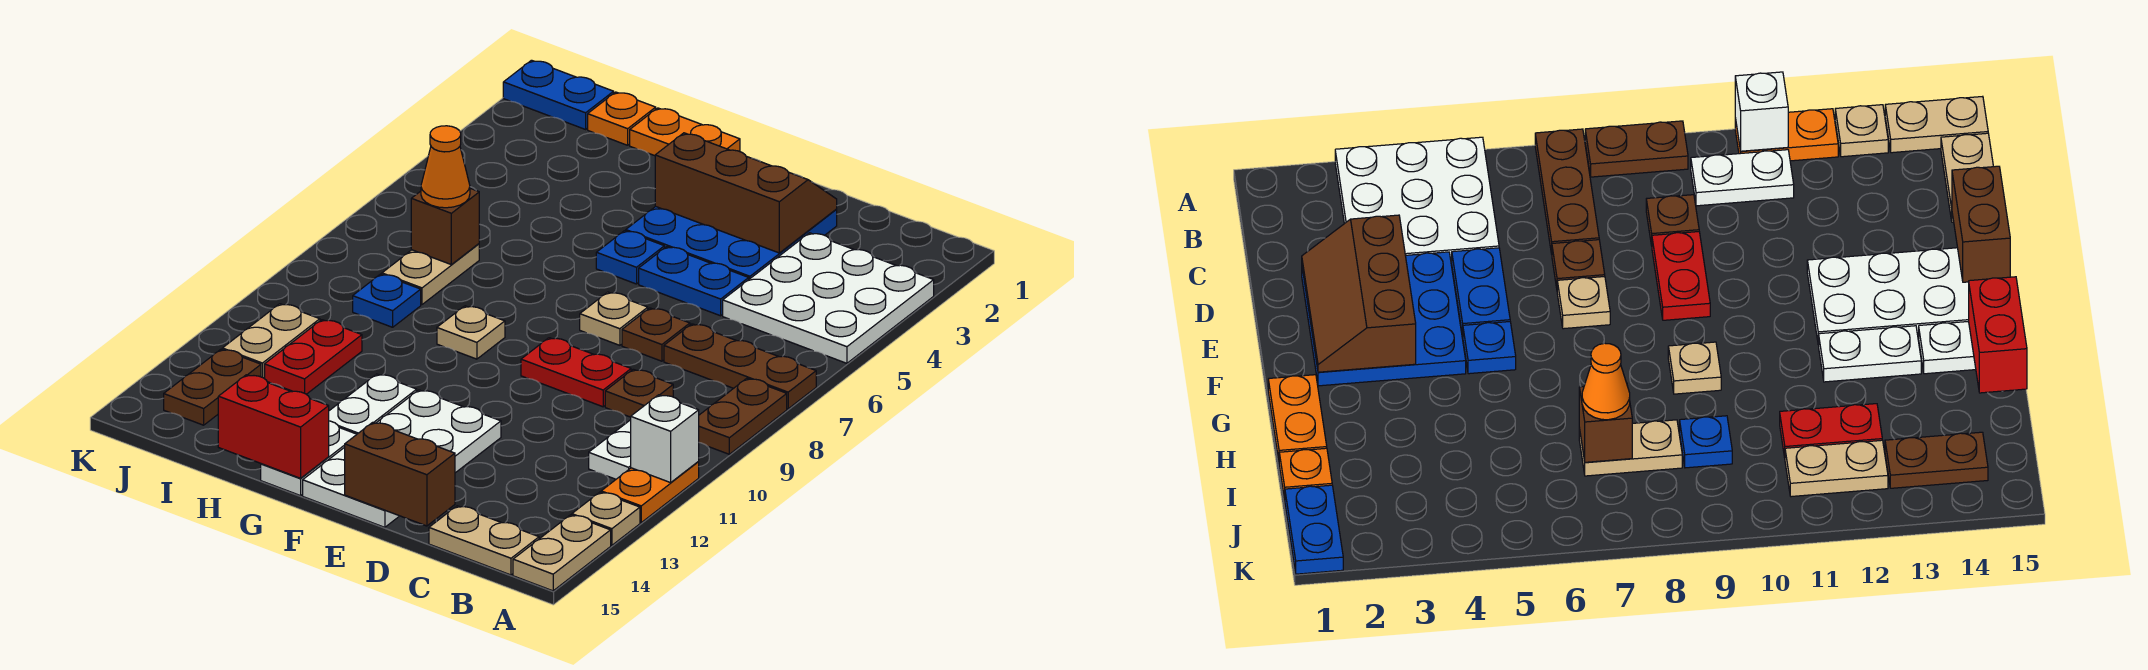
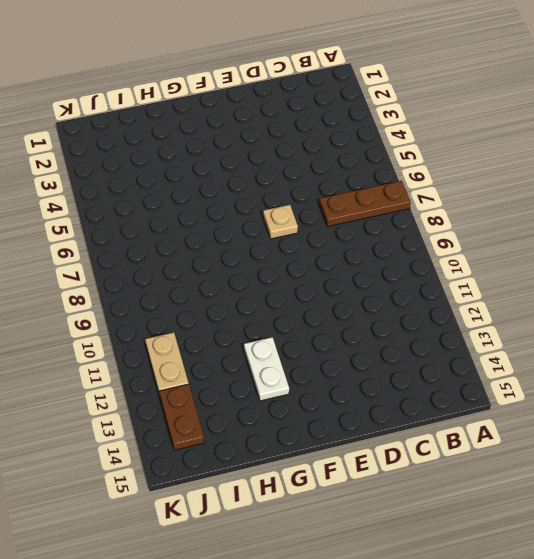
none -> white plate A3:C5 level 1
none -> brown plate A8:A9 level 1
none -> orange plate A11:A12 level 1
none -> tan plate A13 level 1

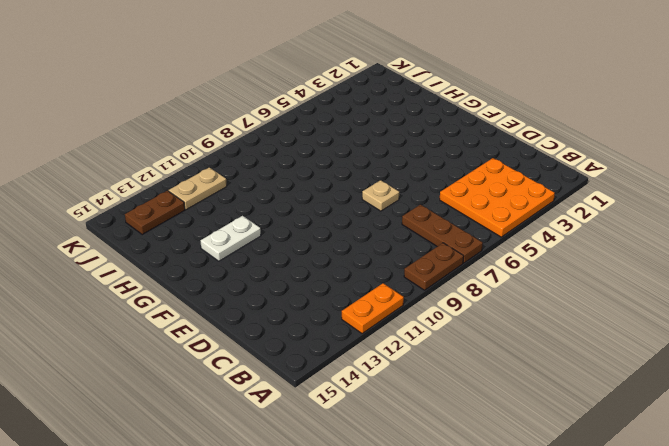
orange plate A3:C5 level 1 -> white plate A3:C5 level 1
none -> tan plate A13 level 1
none -> tan plate A14:A15 level 1
none -> white plate B10:B11 level 1
none -> tan plate B15:C15 level 1

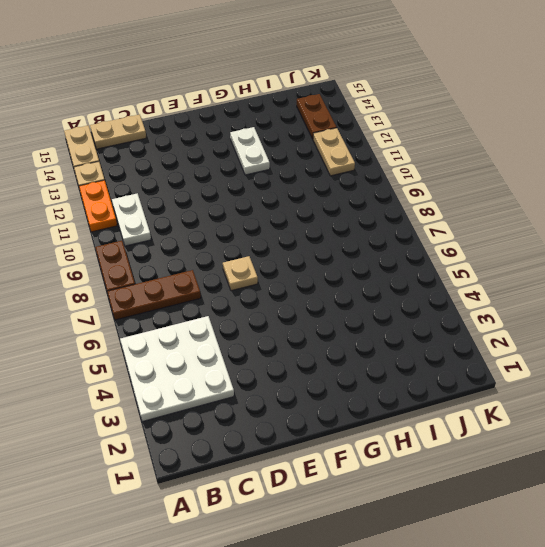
none -> brown plate C9 level 1
none -> blue plate D2:F4 level 1
none -> blue plate D5:E5 level 1
none -> brown plate D7 level 1

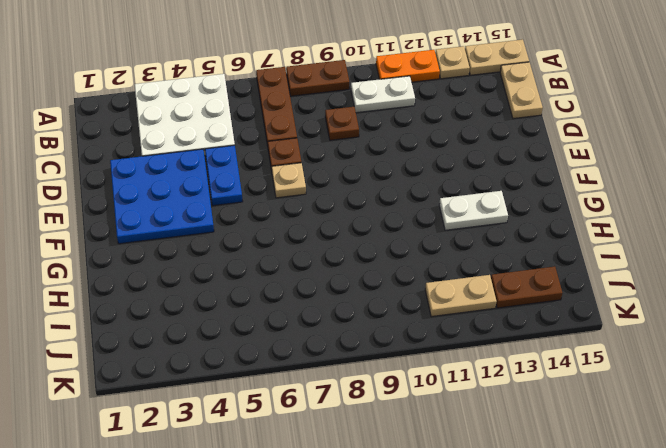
none -> red plate D9:E9 level 1
none -> white plate E12:F15 level 1
none -> blue plate F5 level 1
none -> orange plate G1:H1 level 1

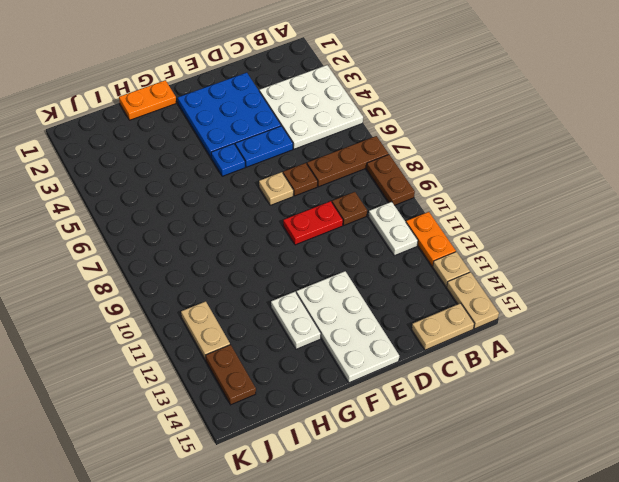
none -> tan plate G9 level 1
none -> white plate G14:G15 level 1
none -> orange plate I1 level 1
none -> tan plate I7:I8 level 1

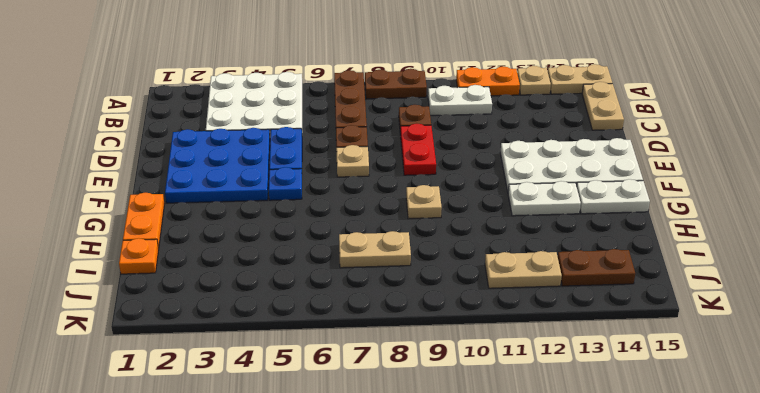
none -> blue plate I9 level 1
none -> red plate I11:I12 level 1
none -> blue plate J1:K1 level 1
none -> white brick A11 level 2

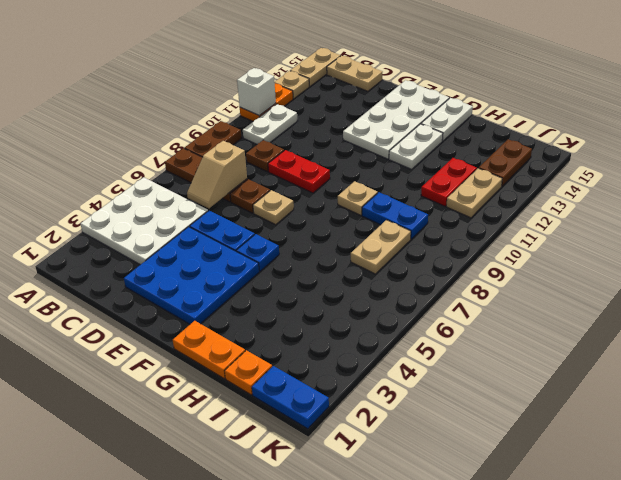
tan slope C6:C7 level 2 top 7 -> none
blue plate H9:I9 level 1 -> blue plate I9 level 1
none -> brown slope D2:F3 level 2 top 3
none -> brown brick D15:E15 level 2
none -> red brick G15:H15 level 2
none -> brown brick I7 level 2

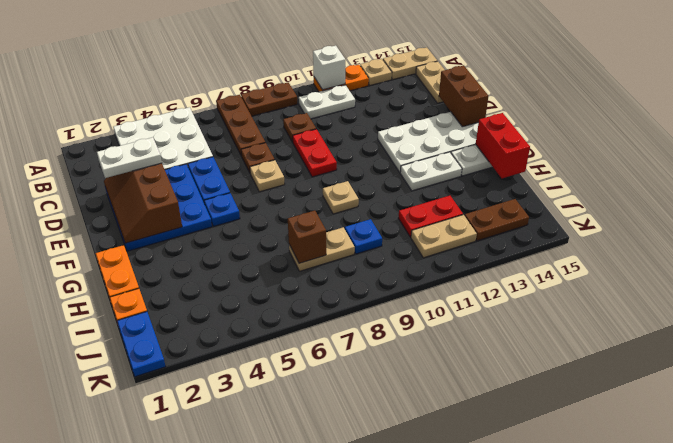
white plate D2:D3 level 3 -> none
none -> orange cone I7 level 3

